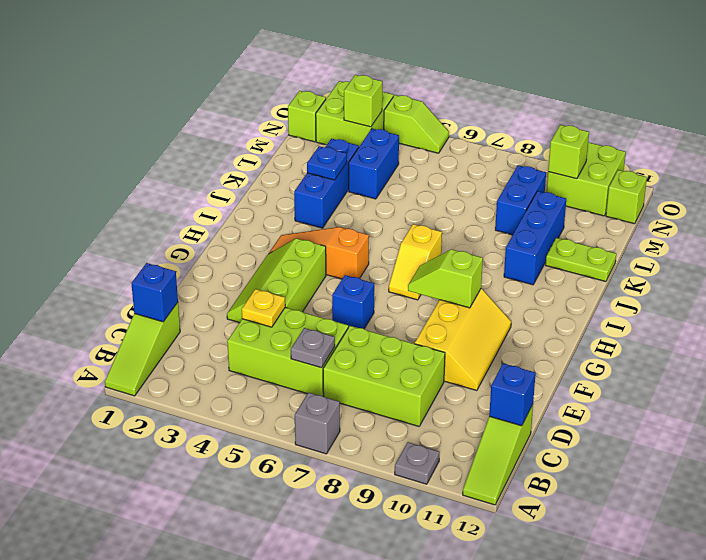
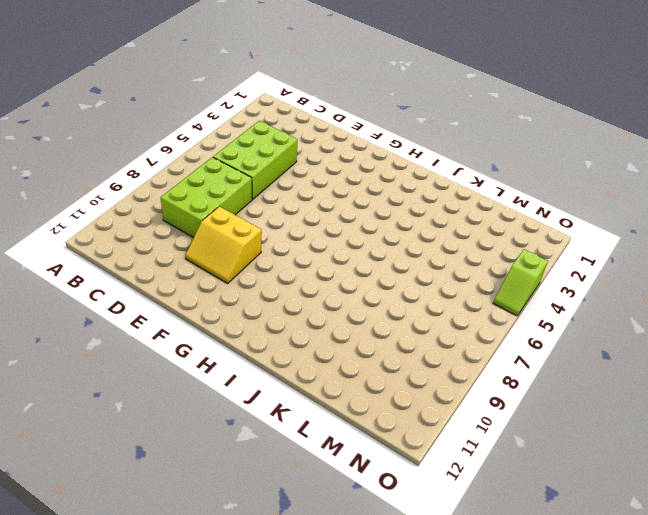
yellow slope E9:F10 level 1 top 9 -> yellow slope E9:G10 level 1 top 9
none -> lime slope A1:C1 level 1 top C
none -> grey brick A7 level 1
none -> grey plate A10 level 1

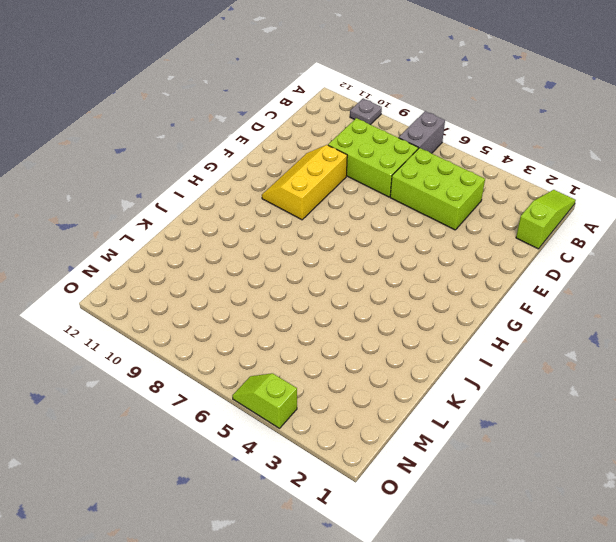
grey brick A7:B7 level 1 -> grey brick A7 level 1
none -> lime slope A12:C12 level 1 top C
none -> lime slope E3:G4 level 1 top 4
none -> blue brick F6 level 1

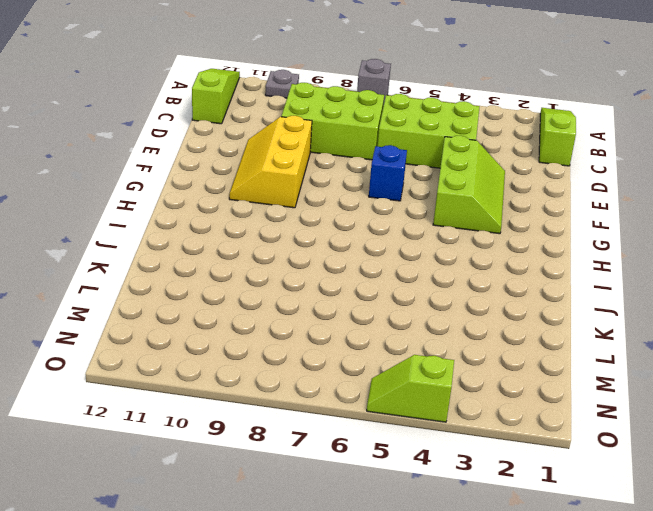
none -> orange slope H3:H5 level 1 top 5
none -> yellow slope H7:I7 level 1 top I
none -> blue brick J3:L3 level 1

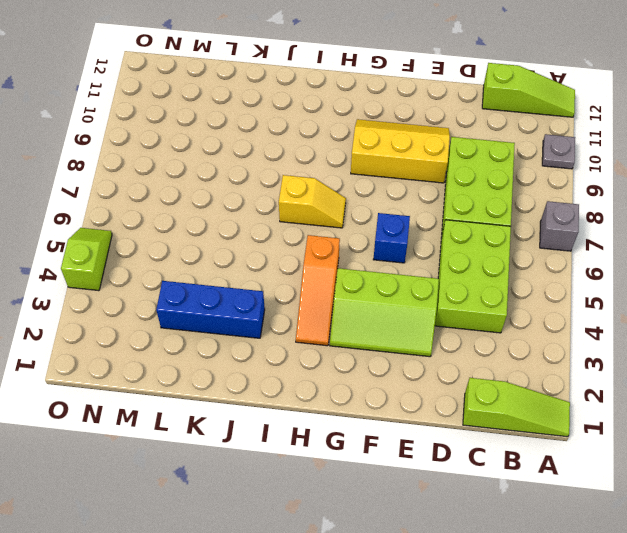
none -> blue brick J10:L10 level 1
none -> lime plate K11:K12 level 1
none -> blue brick L4:M4 level 1

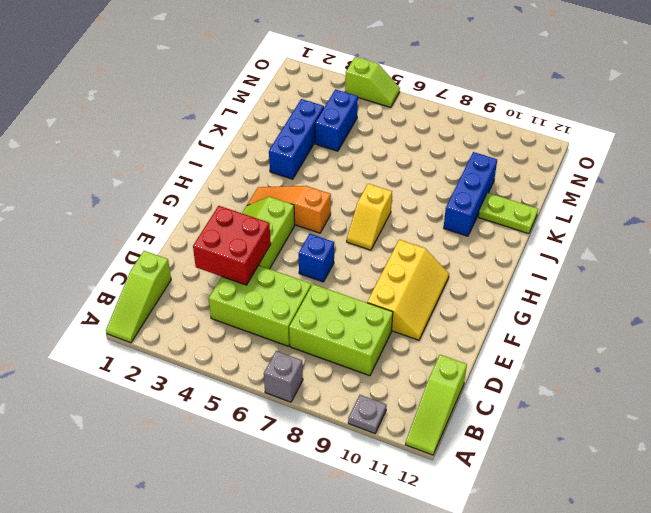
red brick D3:E4 level 2 -> yellow plate D4 level 2
none -> blue brick L9:M9 level 1
none -> lime brick N1 level 1
none -> lime brick N2:O3 level 1

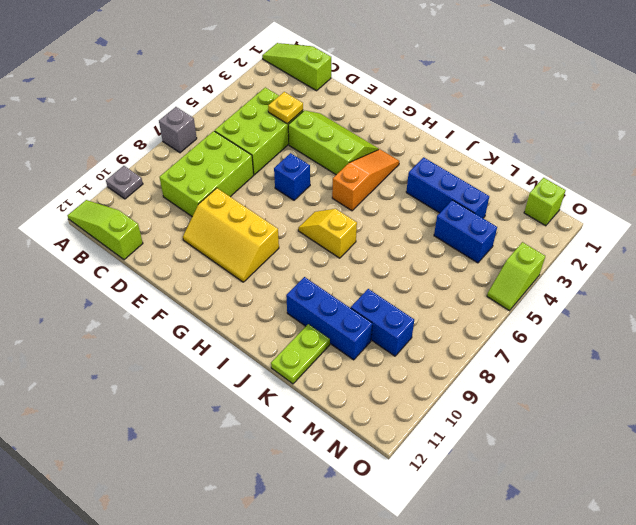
none -> lime brick N2:O3 level 1
none -> lime brick N10:O11 level 1
none -> lime brick N12 level 1

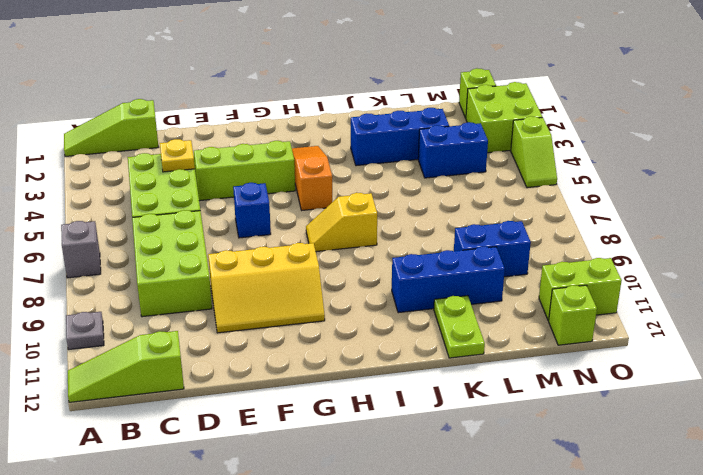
lime brick N11:O11 level 1 -> lime brick N10:O11 level 1
none -> blue brick C1 level 2
none -> grey plate C6 level 2
none -> blue brick C12 level 2

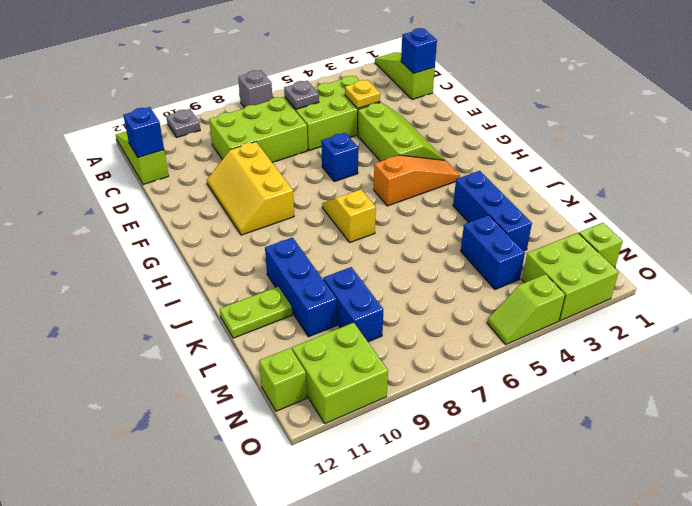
none -> lime slope G8:G9 level 2 top 9
none -> blue plate K3 level 2
none -> lime brick N3 level 2

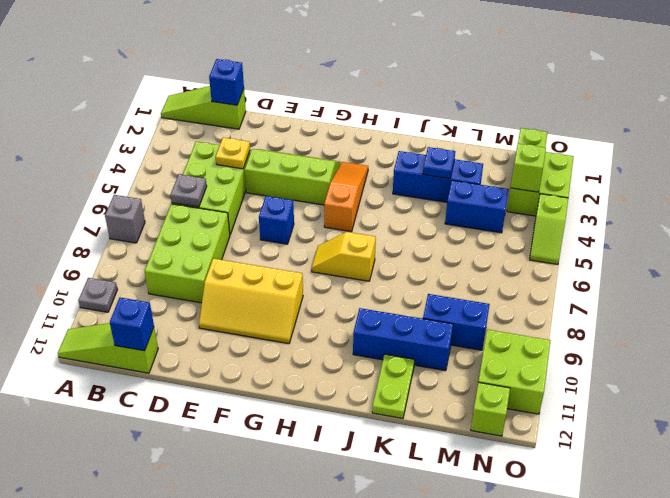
none -> lime slope G8:G9 level 2 top 9
none -> lime brick N10 level 2

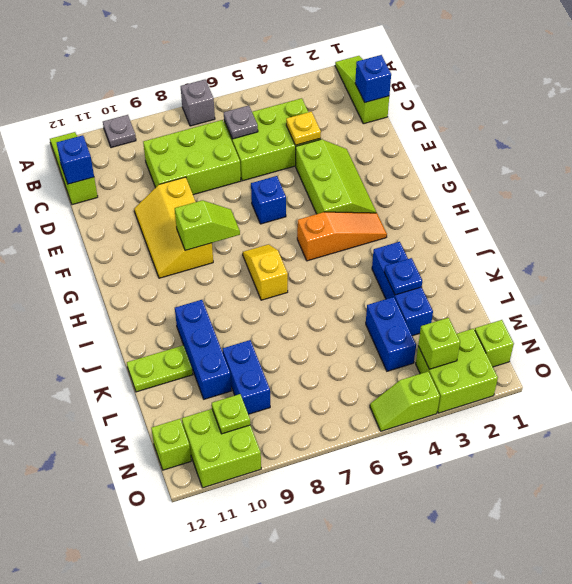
lime plate N10 level 2 -> lime brick N10 level 2

